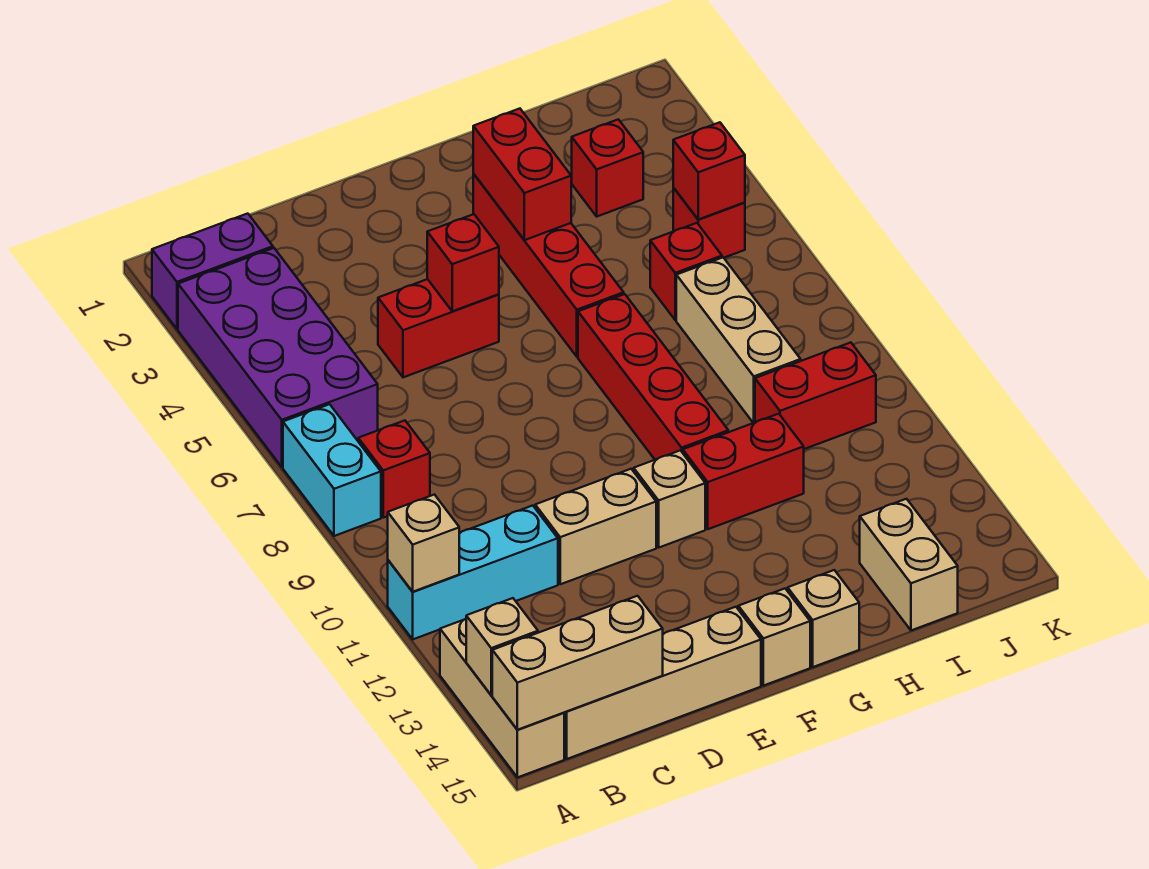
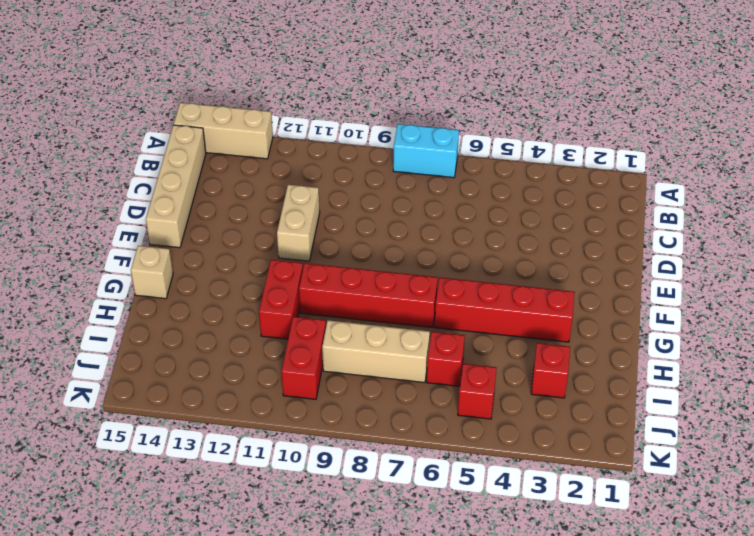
none -> purple brick A2:B2 level 1
none -> purple brick A3:B6 level 1
none -> cyan brick A11:C11 level 1

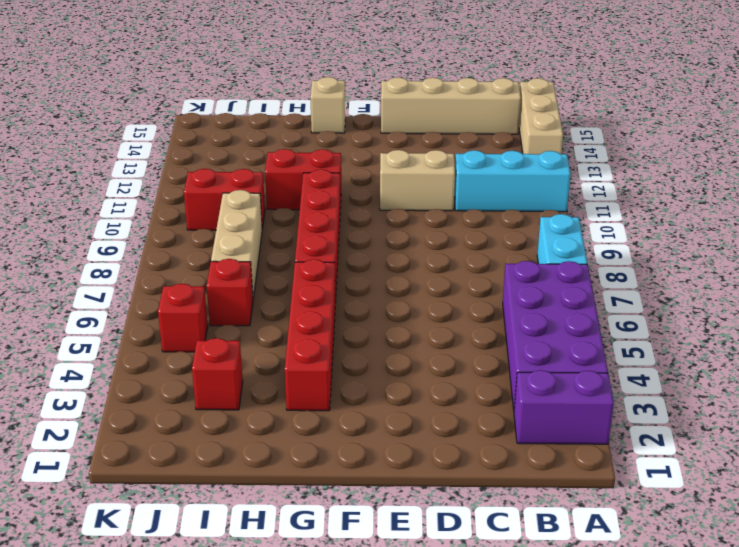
none -> red brick B8 level 1
none -> red brick D5:E5 level 1
none -> tan brick F11 level 1

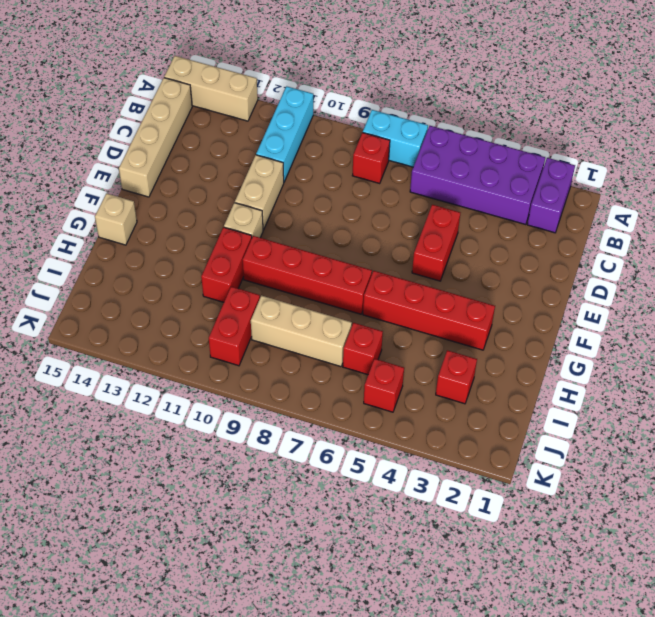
none -> tan brick F15 level 1
none -> tan brick I14:I15 level 1
none -> tan brick A11 level 2

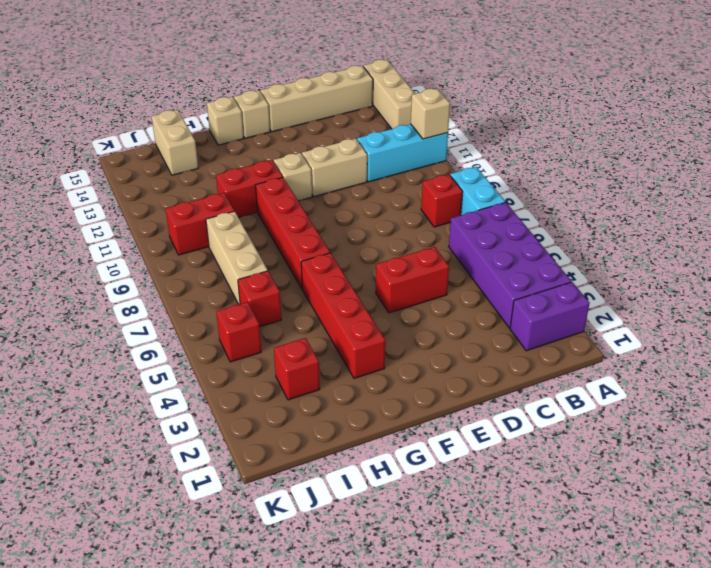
none -> tan brick A14 level 2
none -> tan brick A15:C15 level 2
none -> red brick E5 level 2

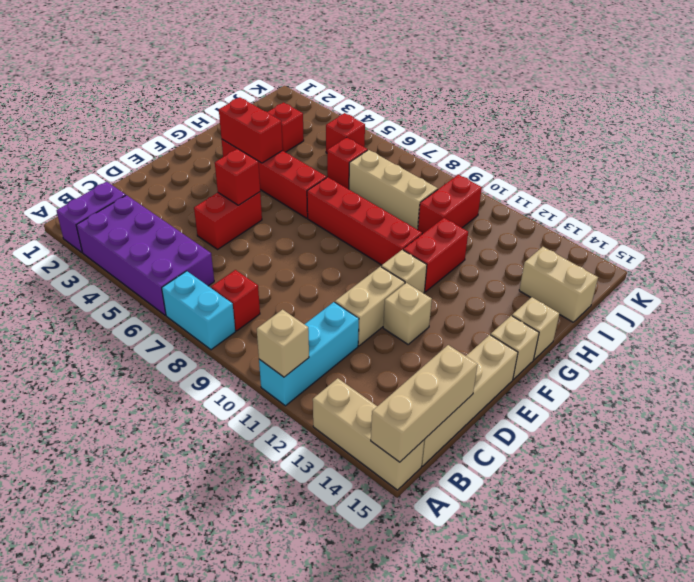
tan brick E12 level 1 -> tan brick A14 level 2
none -> red brick J5 level 2

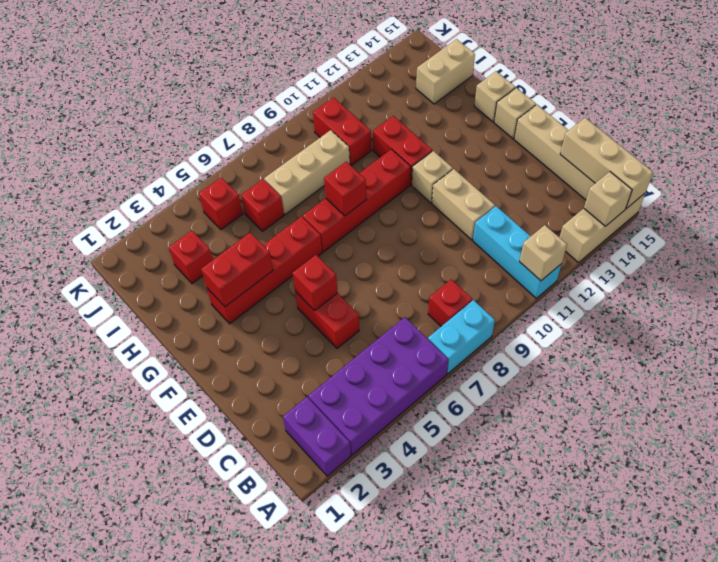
red brick G8 level 2 -> red brick J5 level 2

